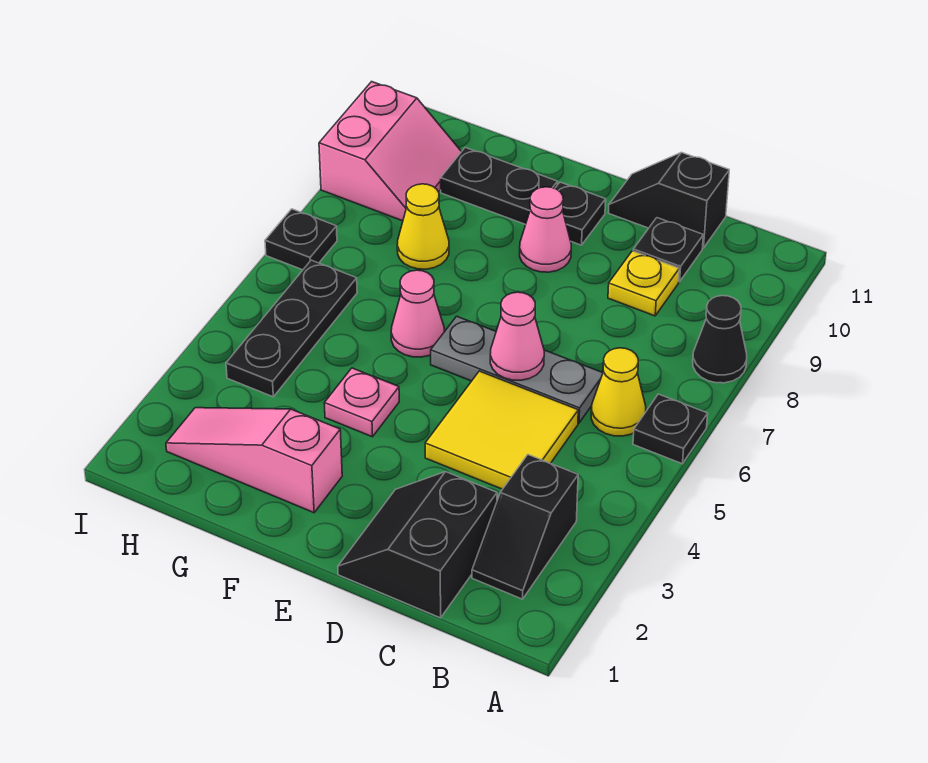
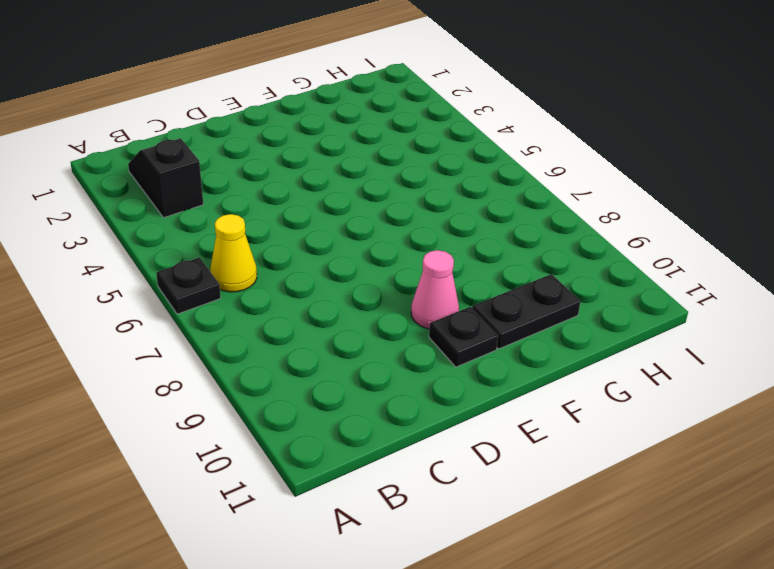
none -> black cone A8 level 1
none -> black slope C1:D2 level 1 top C
none -> yellow tile C4:D5 level 1

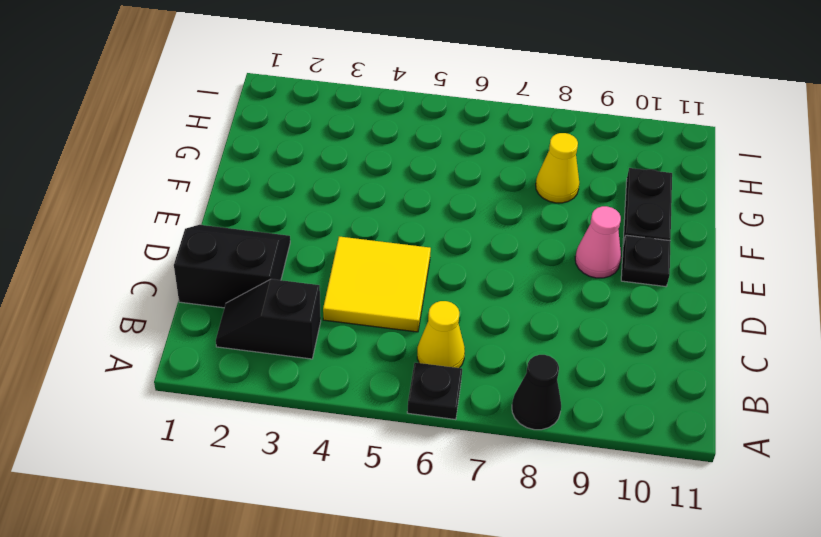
none -> grey plate C6:E6 level 1
none -> yellow plate C9 level 1
none -> black plate C10 level 1

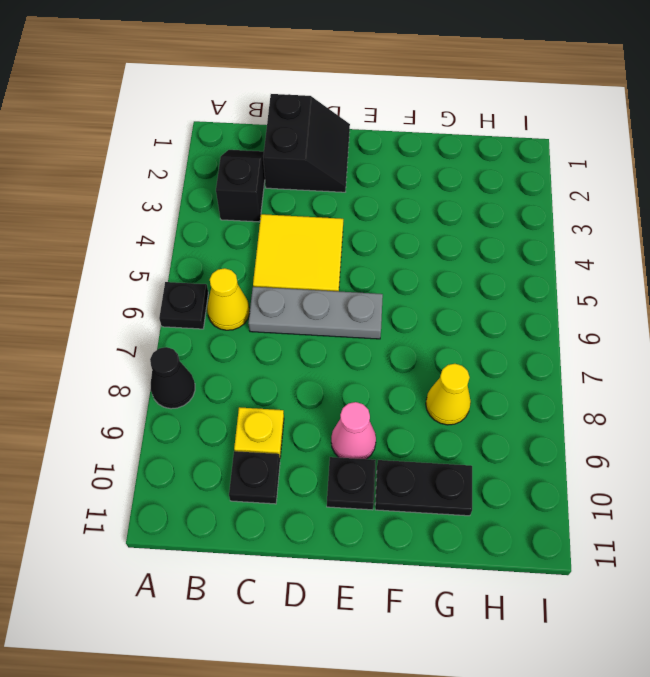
none -> black slope C11:D11 level 1 top C
none -> pink slope F2:H2 level 1 top F
none -> pink plate F4 level 1

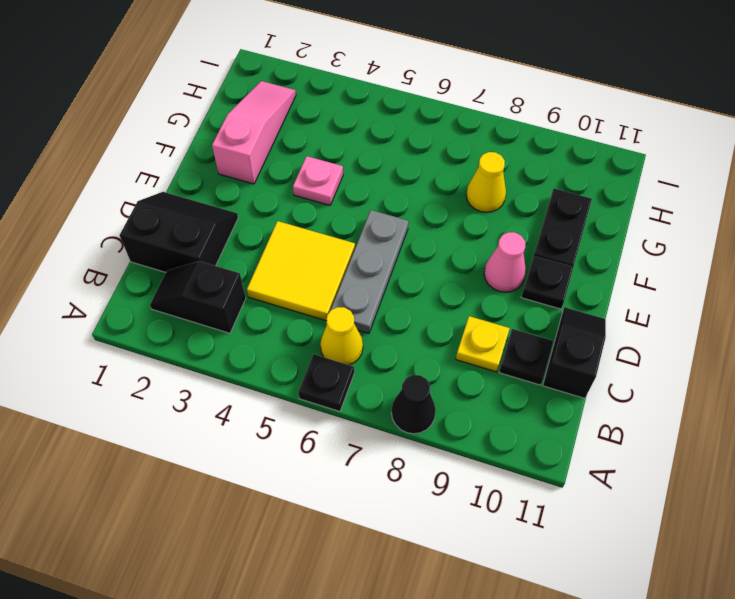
none -> pink cone F6 level 1
none -> black plate H4:H6 level 1
none -> pink slope H9:I10 level 1 top I

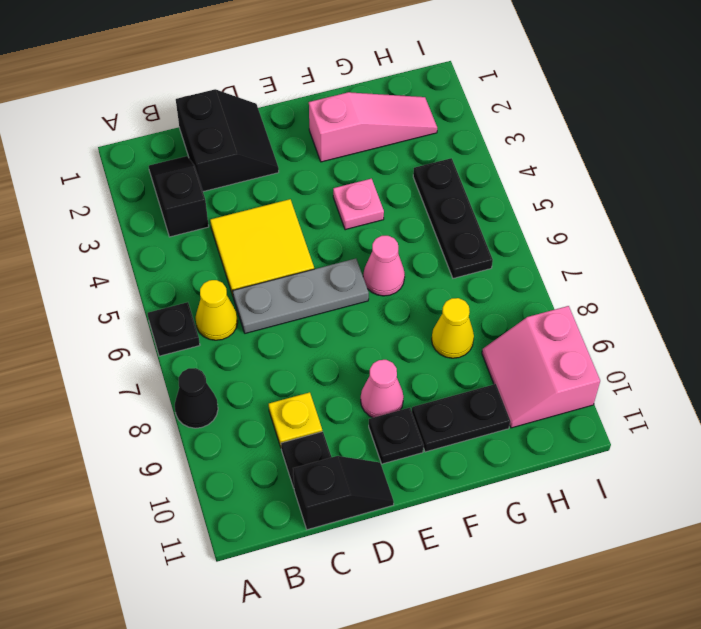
none -> black plate I7 level 1
none -> pink cone D6 level 2

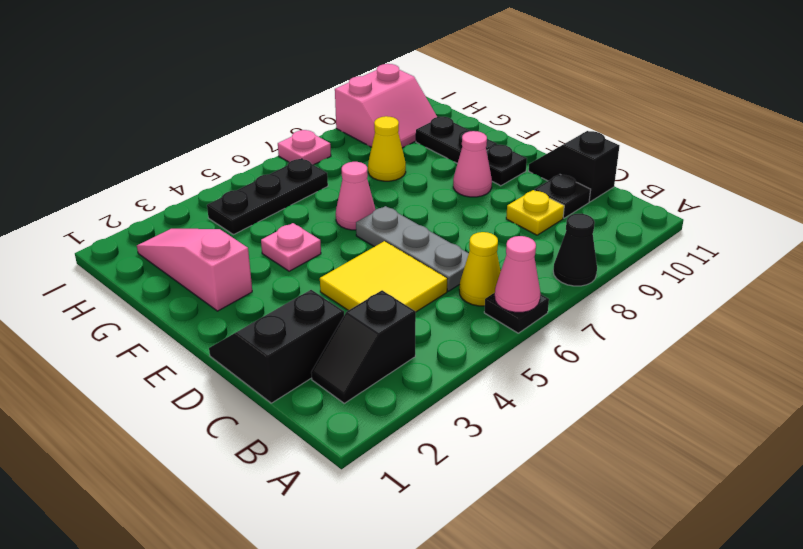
pink cone A6 level 2 -> pink cone D6 level 2
pink plate I7 level 1 -> black plate I7 level 1

